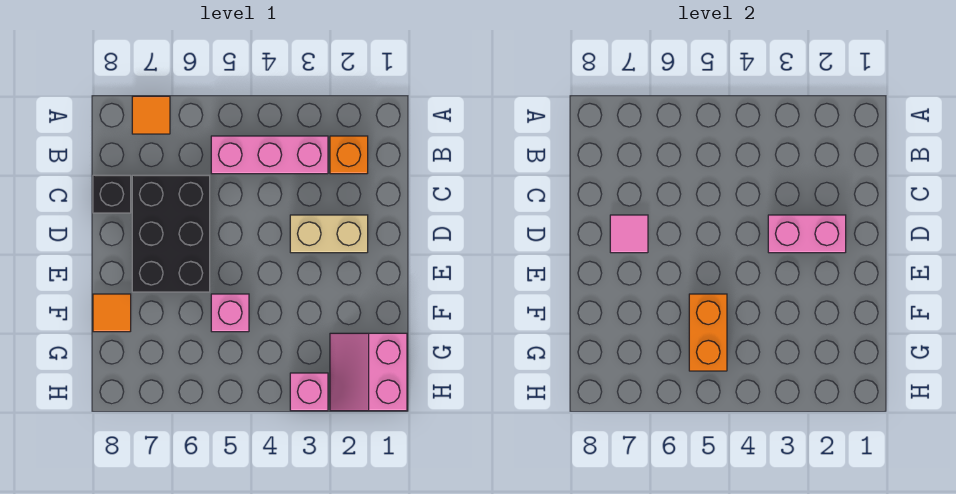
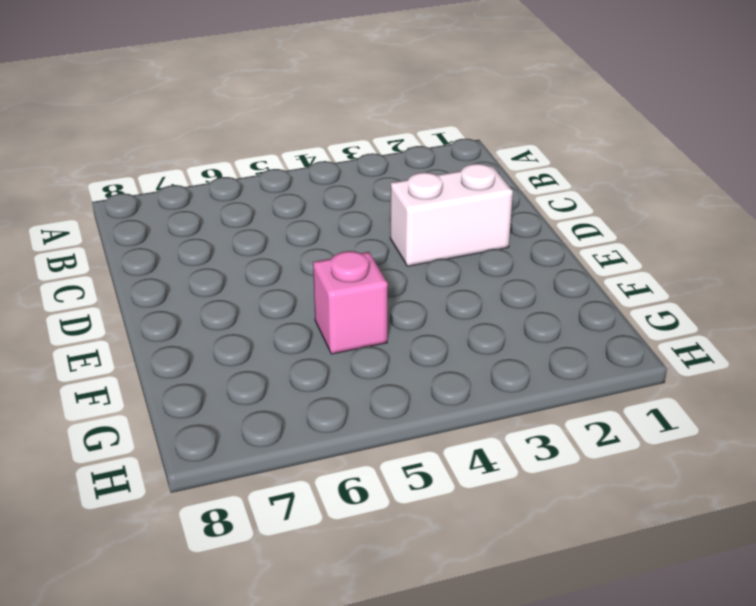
white brick D2:D3 level 1 -> tan brick D2:D3 level 1
none -> orange tile A7 level 1
none -> orange brick B2 level 1
none -> pink brick B3:B5 level 1

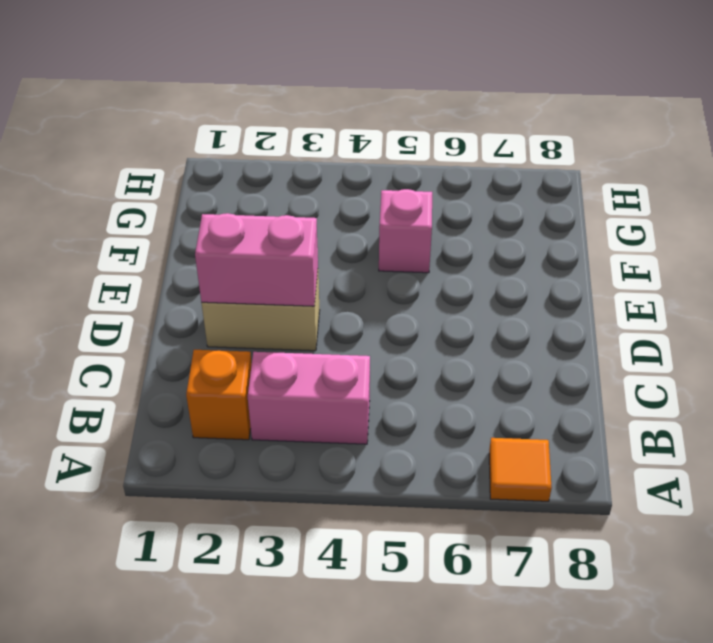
pink brick B3:B4 level 1 -> pink brick B3:B5 level 1
none -> black brick C6:E7 level 1
none -> black brick C8 level 1
none -> orange tile F8 level 1

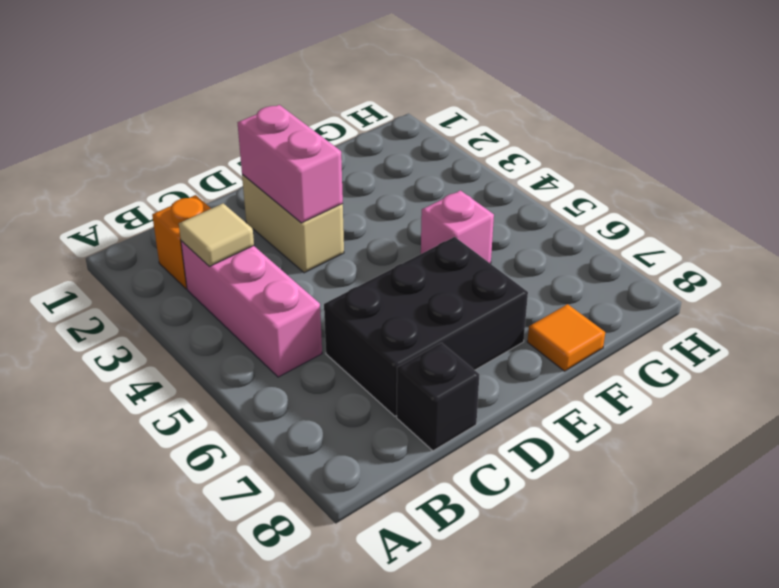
tan tile B3 level 2 -> none
none -> orange tile A7 level 1
none -> pink slope G1:H2 level 1 top 1
none -> pink brick H3 level 1

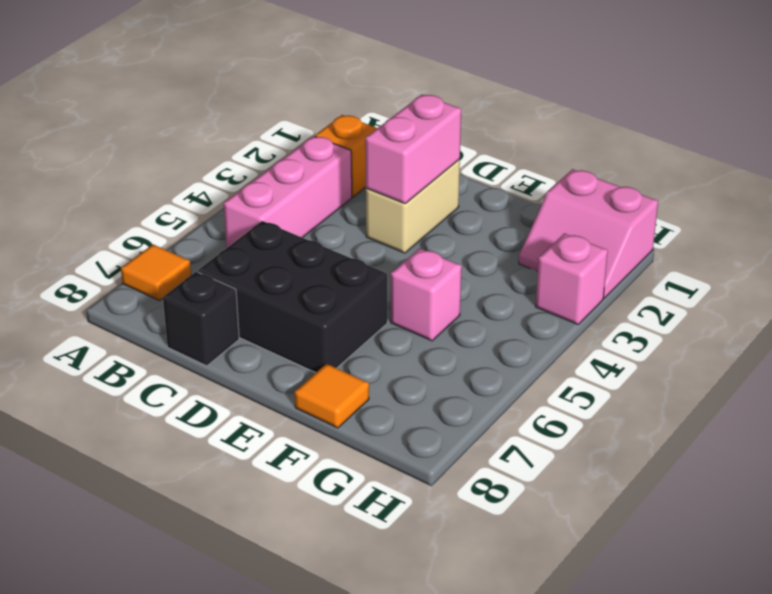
none -> pink tile D7 level 2
none -> orange brick F5:G5 level 2

